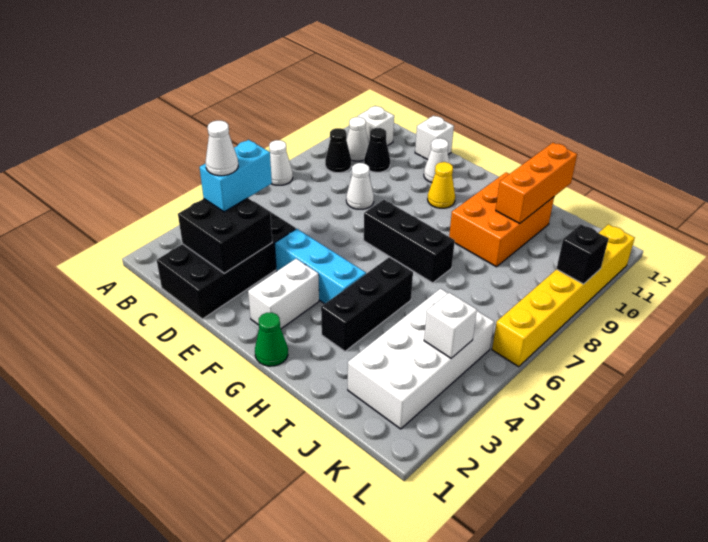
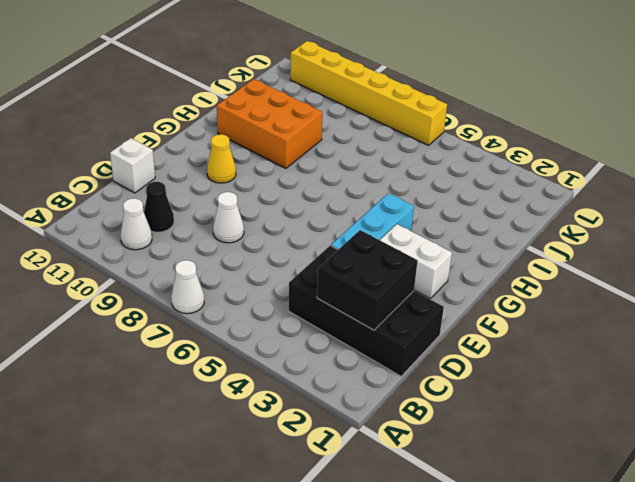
none -> black cone B9 level 1
none -> white brick B11 level 1
none -> white cone E11 level 1

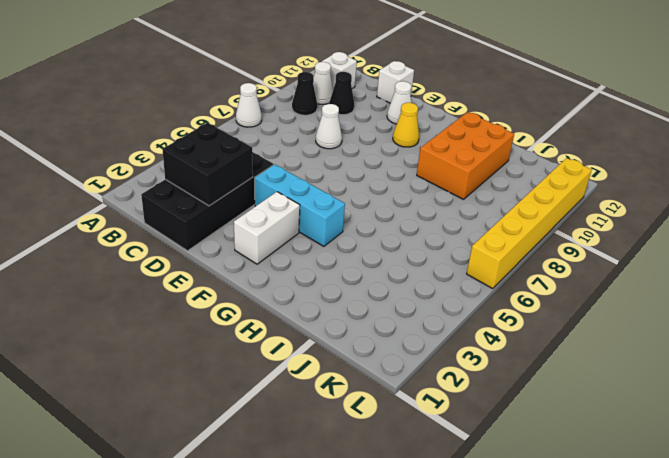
none -> black brick F7:H7 level 1
none -> green cone G1 level 1
none -> black brick H3:H5 level 1

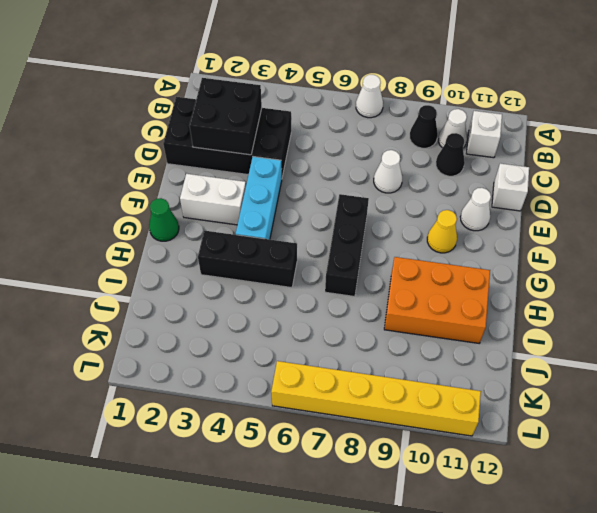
none -> white brick J2:K5 level 1
none -> orange brick I10:I12 level 2
none -> white brick K4 level 2

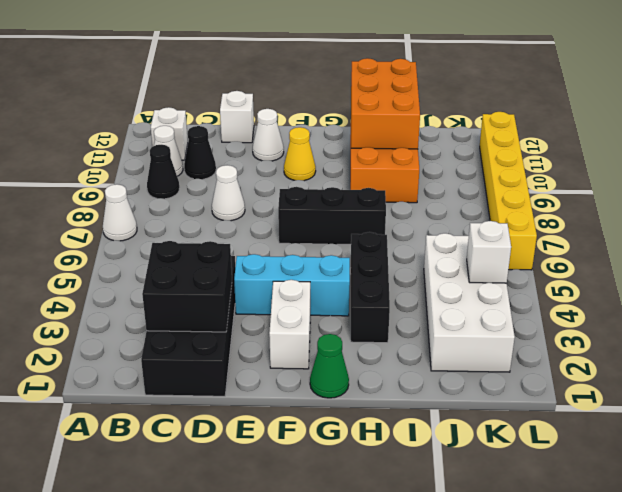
orange brick H10:I12 level 2 -> orange brick I10:I12 level 2
none -> black brick L9 level 2
none -> cyan brick C3:C4 level 3
none -> white cone C3 level 4

